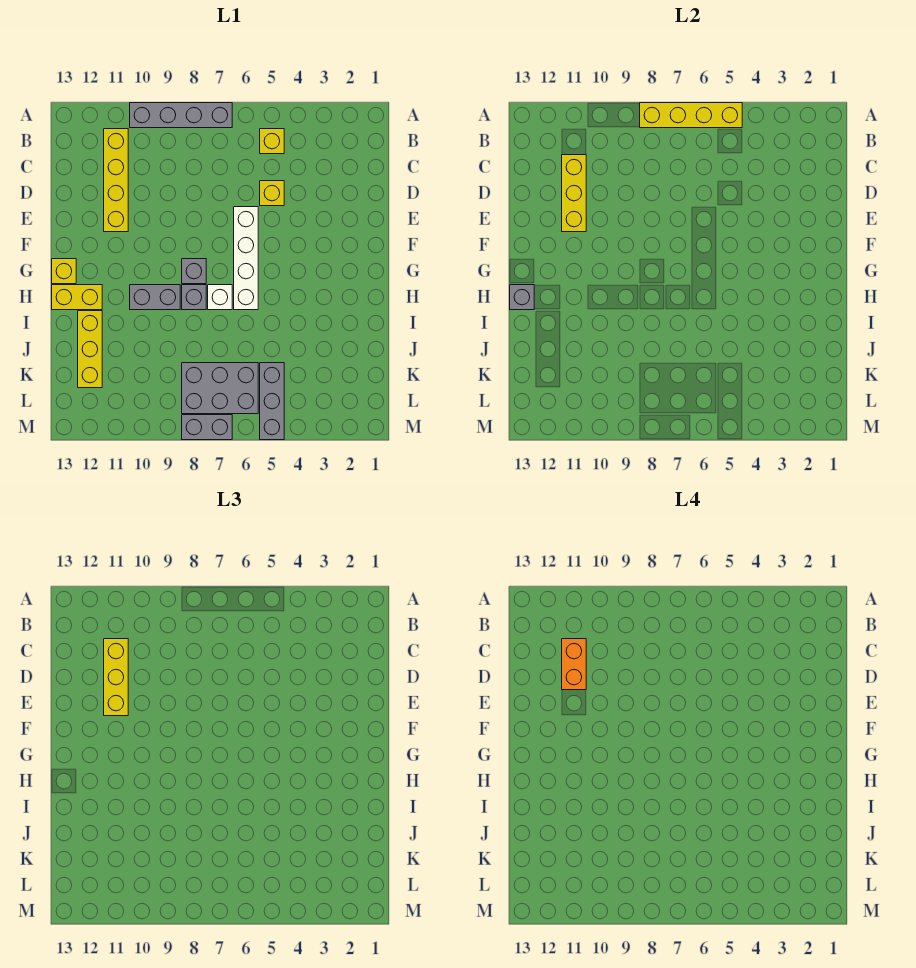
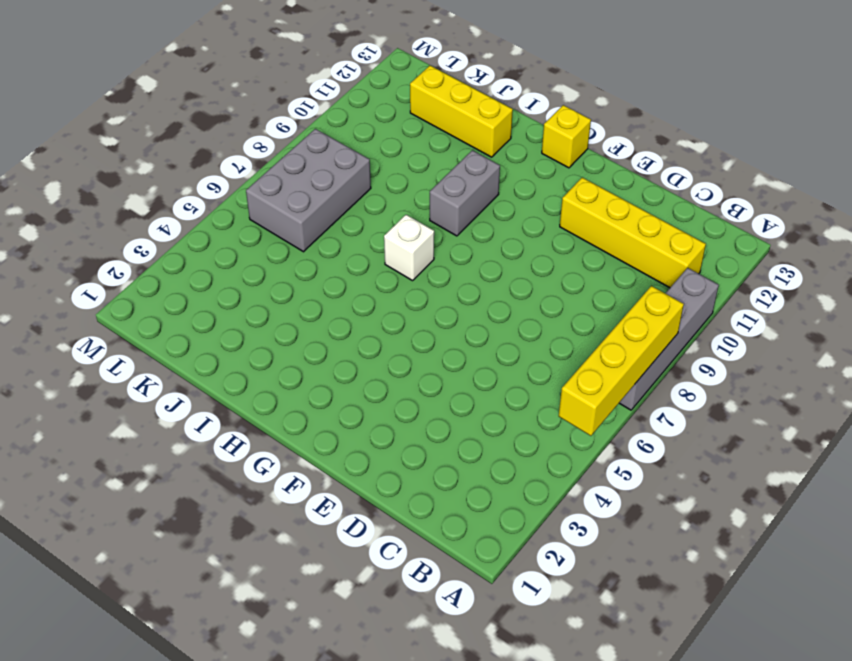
none -> yellow brick B5 level 1
none -> yellow brick D5 level 1
none -> white brick E6:H6 level 1

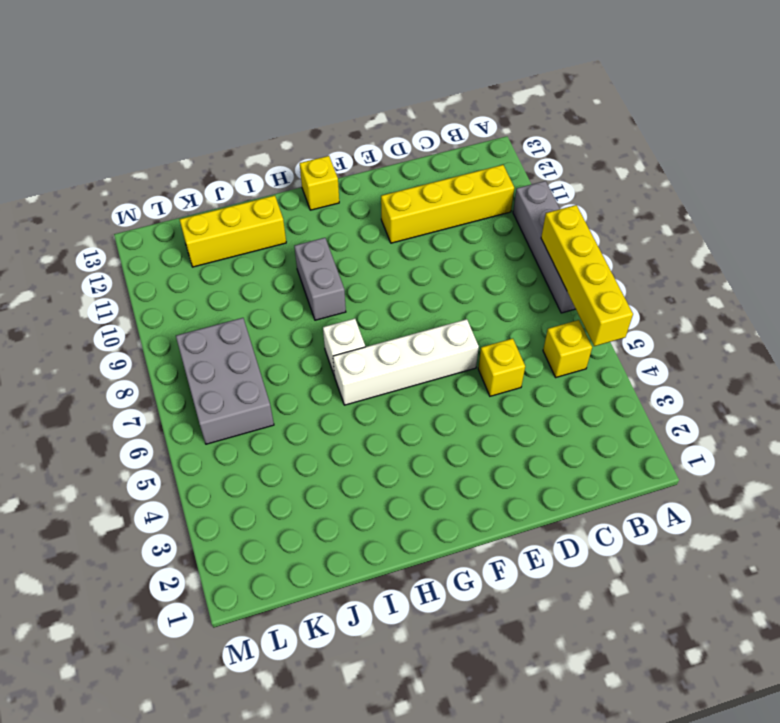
none -> grey brick G8 level 1
none -> grey brick H8 level 1
none -> yellow brick H12:H13 level 1

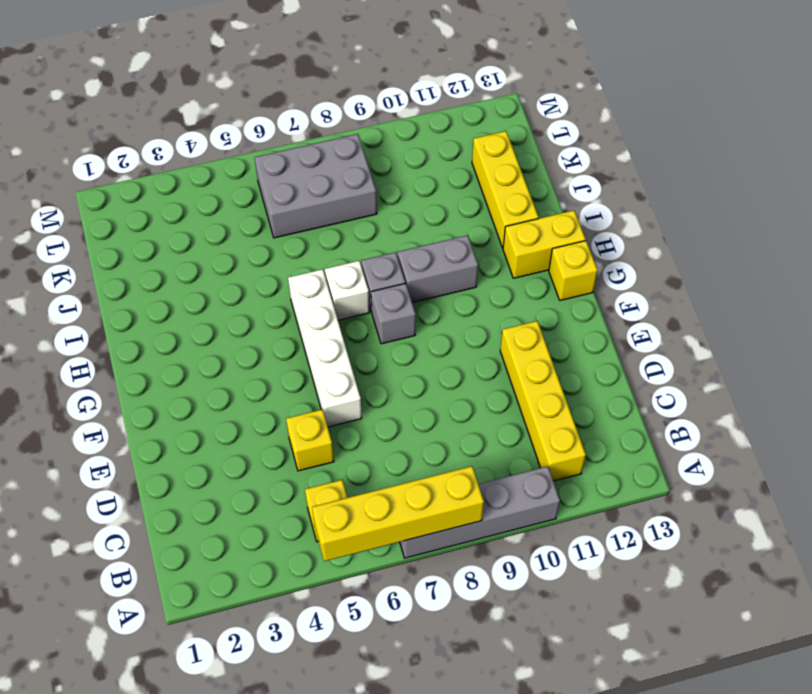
none -> grey brick K5:M5 level 1
none -> grey brick M7:M8 level 1
none -> yellow brick C11:E11 level 2

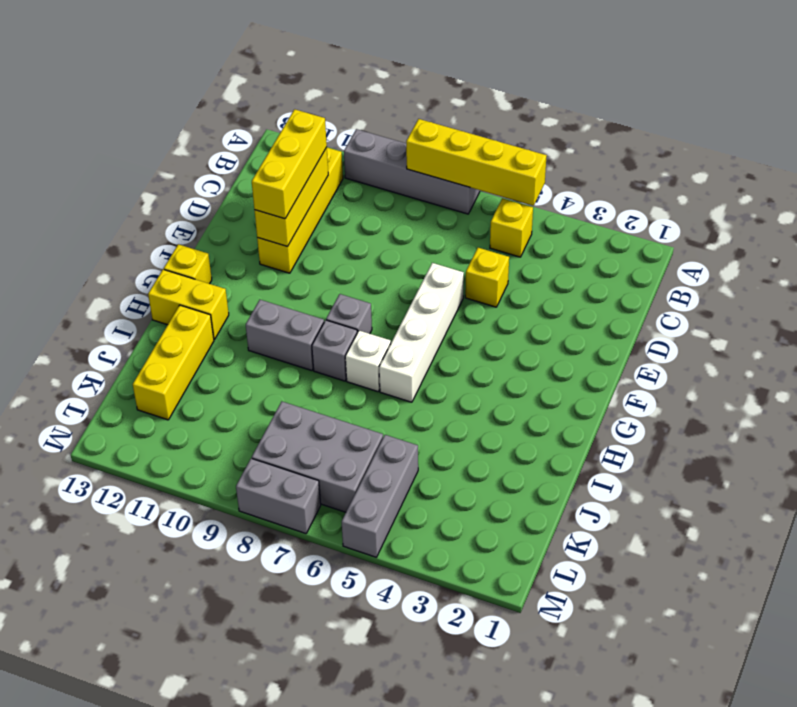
none -> grey brick H13 level 2
none -> orange brick C11:D11 level 4

